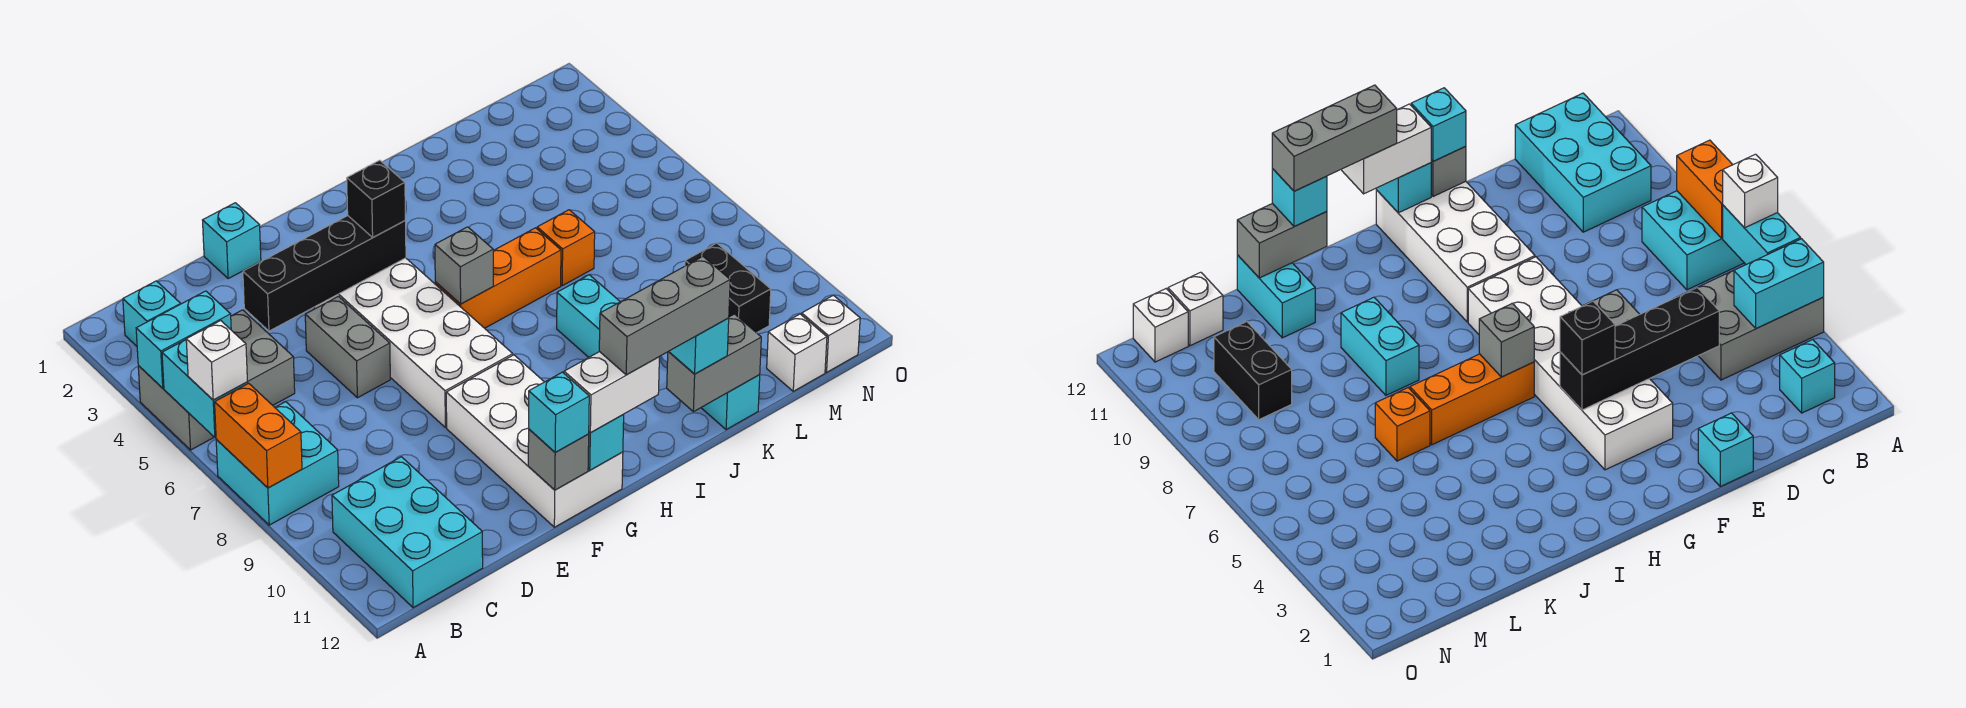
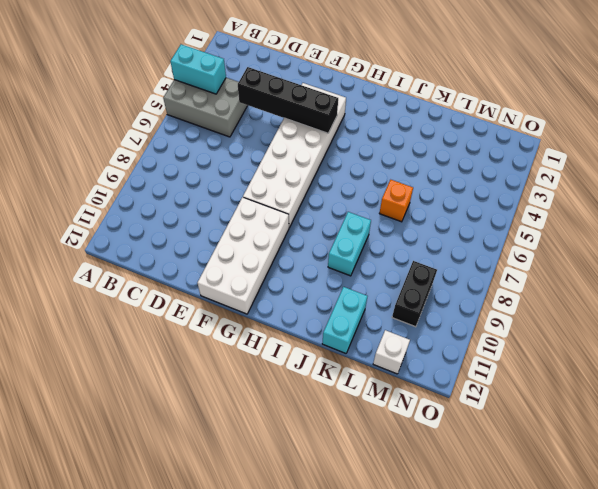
none -> cyan brick A7:B8 level 1
none -> cyan brick B2 level 1
none -> cyan brick B10:C12 level 1

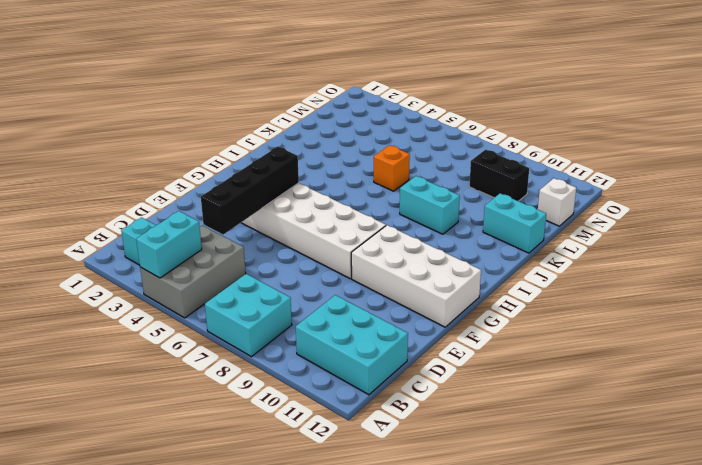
none -> cyan brick E1 level 1
none -> grey brick E5:E6 level 1
none -> orange brick H6:J6 level 1

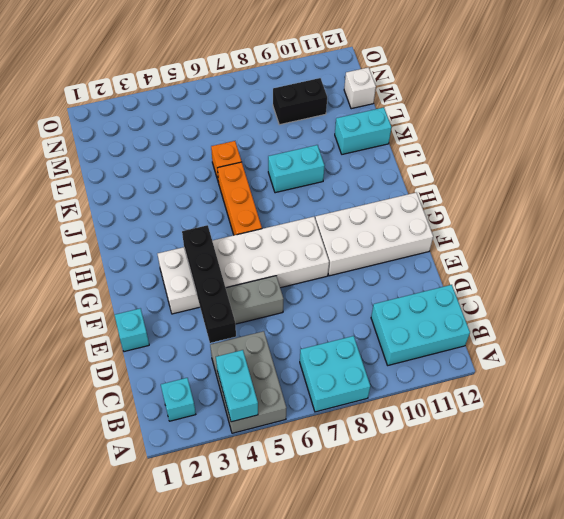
none -> white brick N12 level 1
none -> cyan brick A5:A6 level 2
none -> orange brick A7:A8 level 2

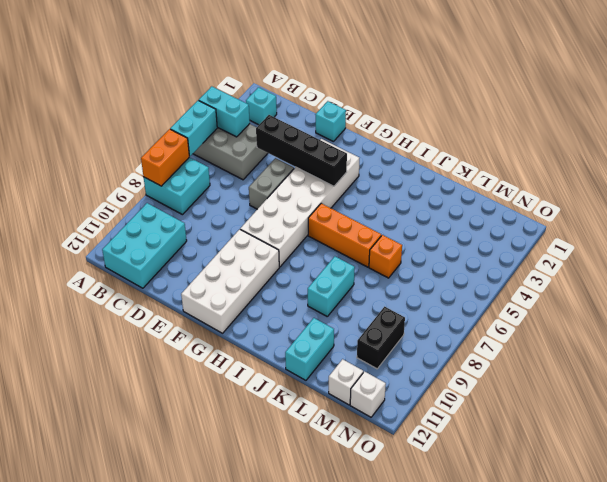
none -> grey brick F12 level 2
none -> cyan brick G12 level 2
none -> grey brick H6 level 2

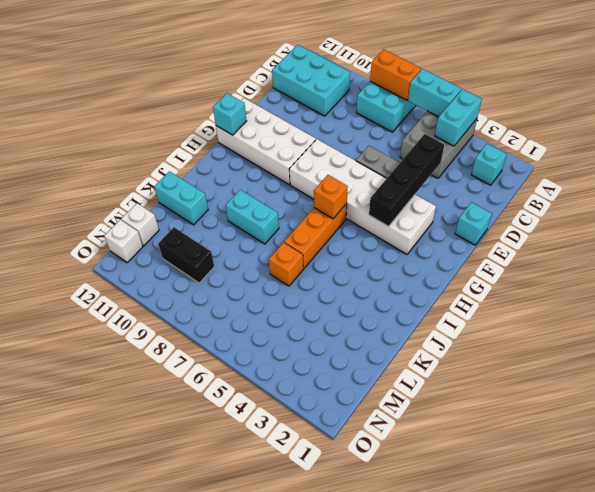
orange brick H6 level 2 -> grey brick H6 level 2
none -> grey brick F12 level 2
none -> grey brick J12:K12 level 2
none -> white brick A6 level 3

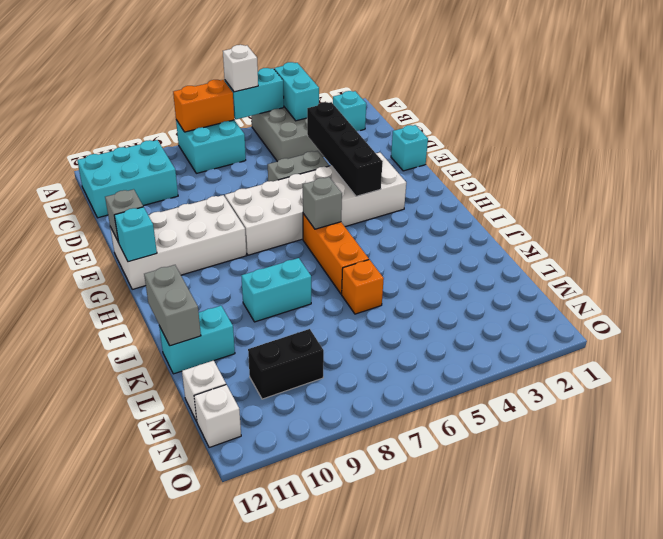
none -> cyan brick F12 level 3
none -> black brick G4 level 3
none -> white brick G12:H12 level 3

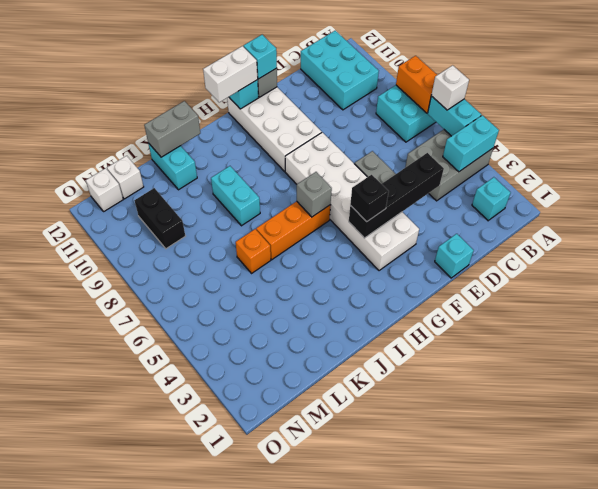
none -> cyan brick J12 level 3
none -> grey brick H12:J12 level 4

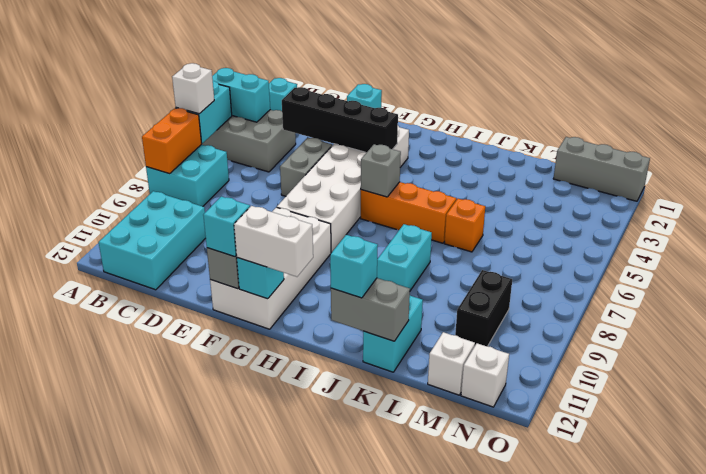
grey brick M1:O1 level 1 -> grey brick H12:J12 level 4
none -> black brick G4 level 3

